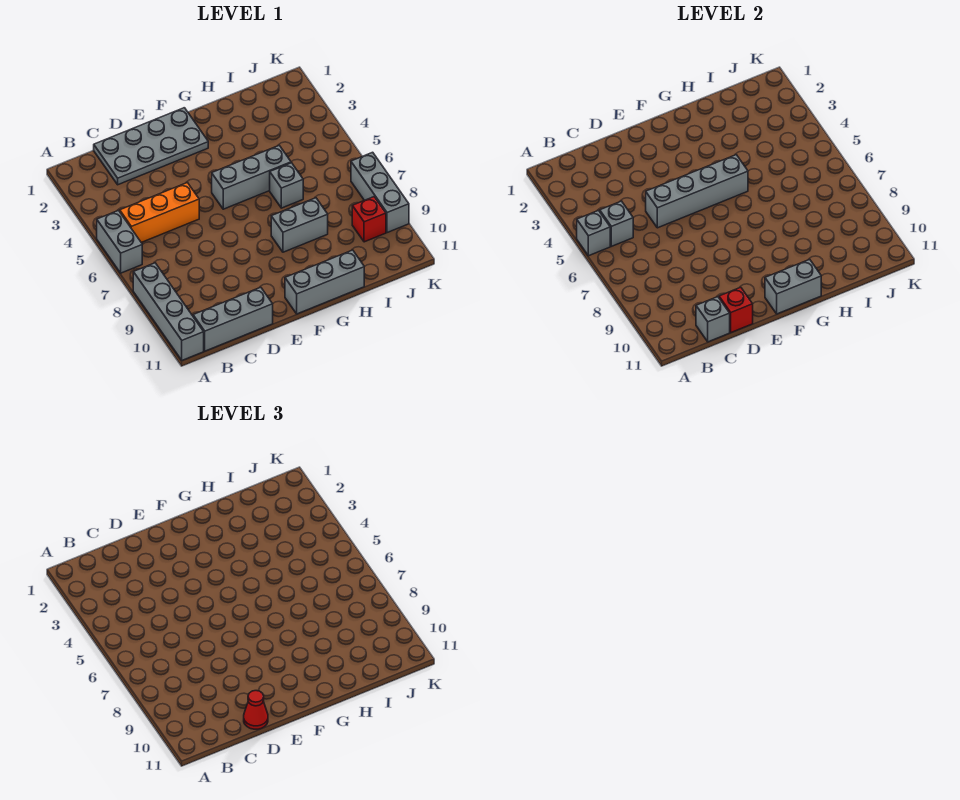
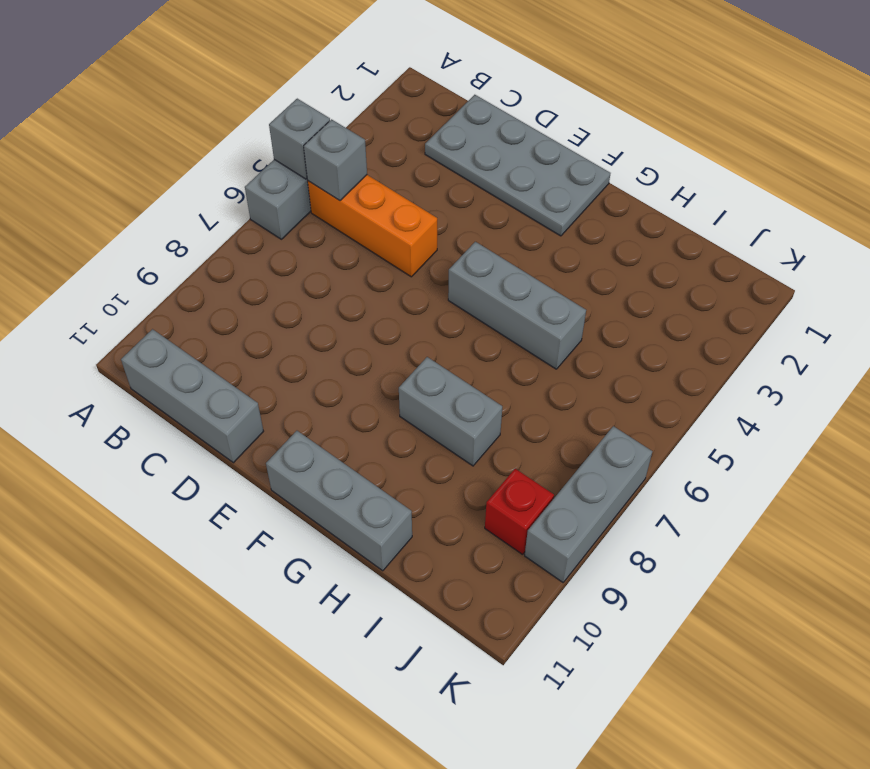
none -> grey brick A8:A11 level 1
none -> grey brick H6 level 1
none -> grey brick C11 level 2

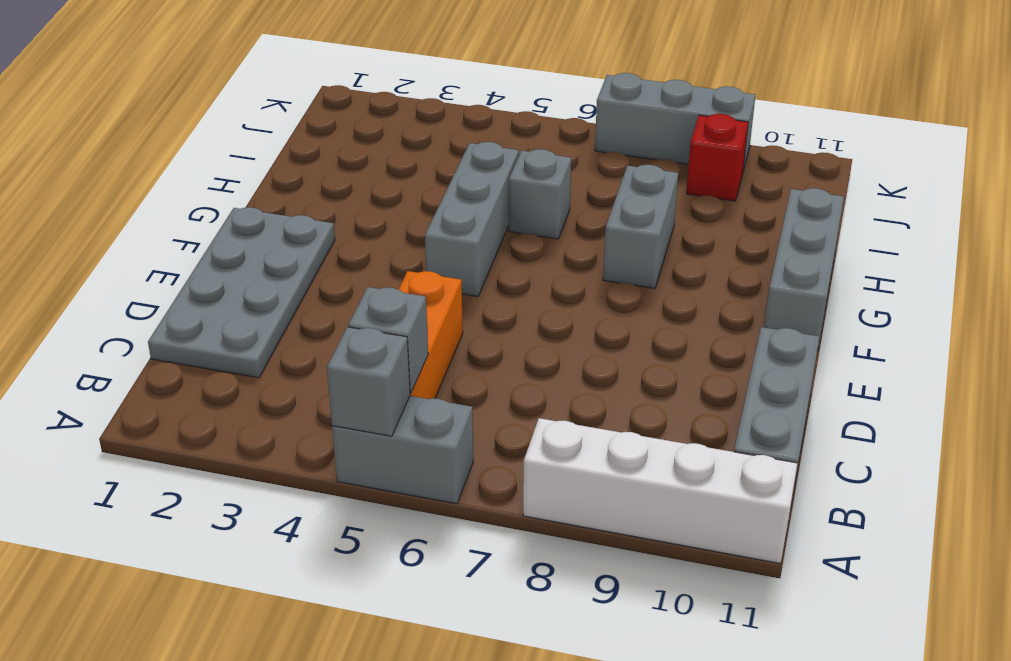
white brick A8:A11 level 1 -> grey brick A8:A11 level 1
none -> grey brick C11 level 2
none -> grey brick D5:G5 level 2
none -> red brick D11 level 2

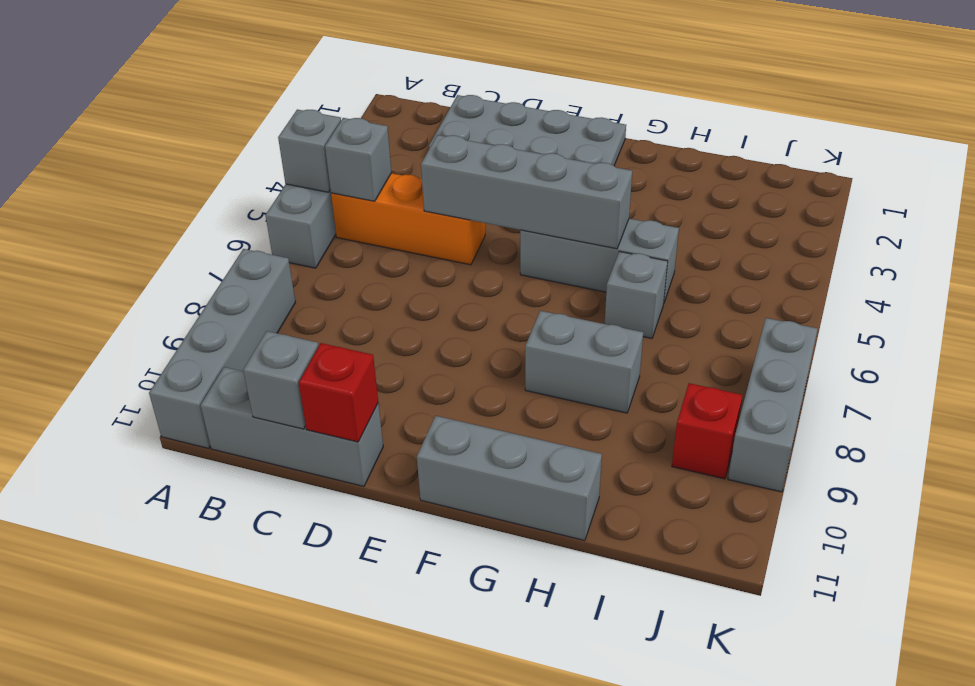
none -> grey brick F11:G11 level 2
none -> red cone D11 level 3

